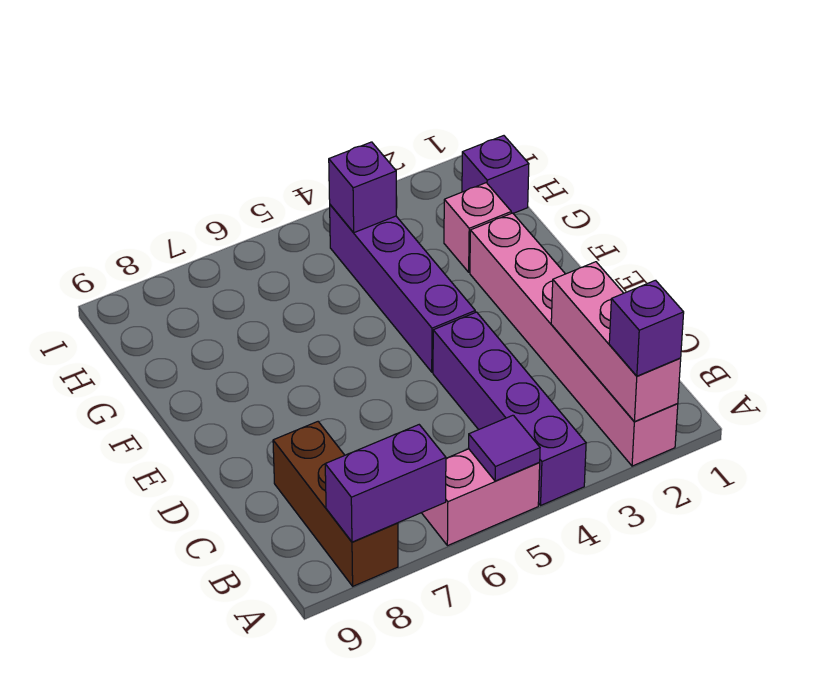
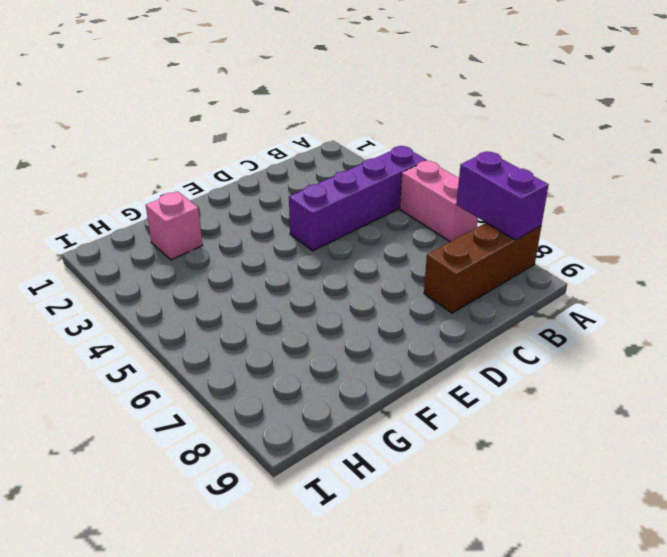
none -> pink brick A2:F2 level 1
none -> purple brick E4:H4 level 1
none -> purple brick H1 level 1

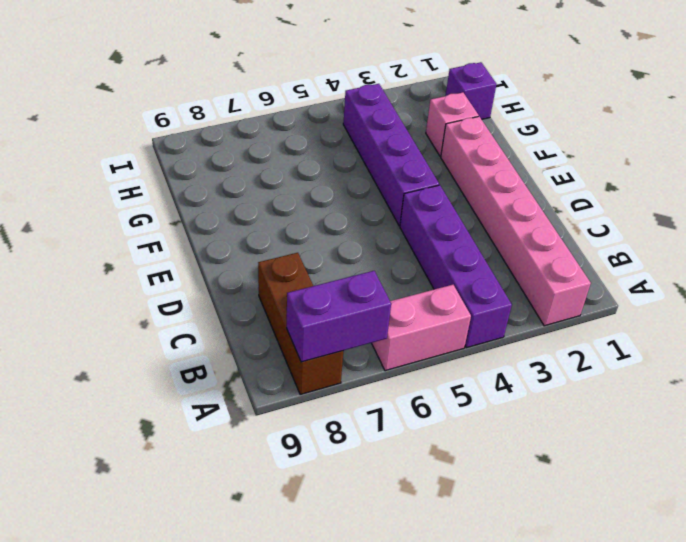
none -> pink brick A2:C2 level 2
none -> purple tile A5 level 2
none -> purple brick H4 level 2

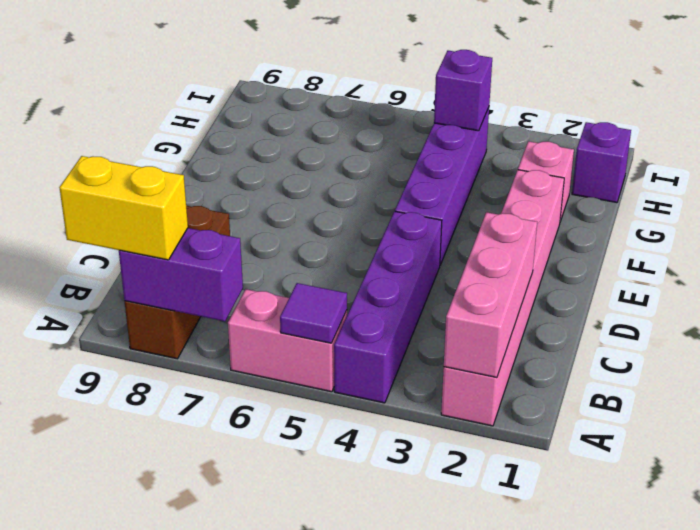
yellow brick A8:A9 level 3 -> none
none -> purple brick A2 level 3

